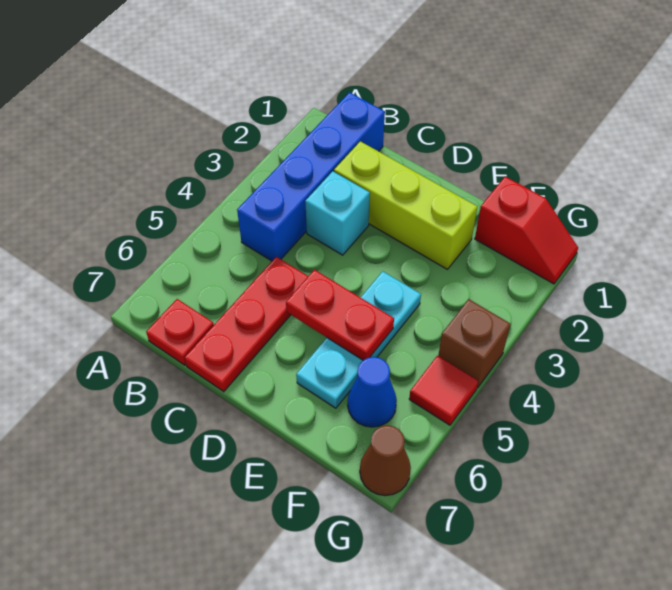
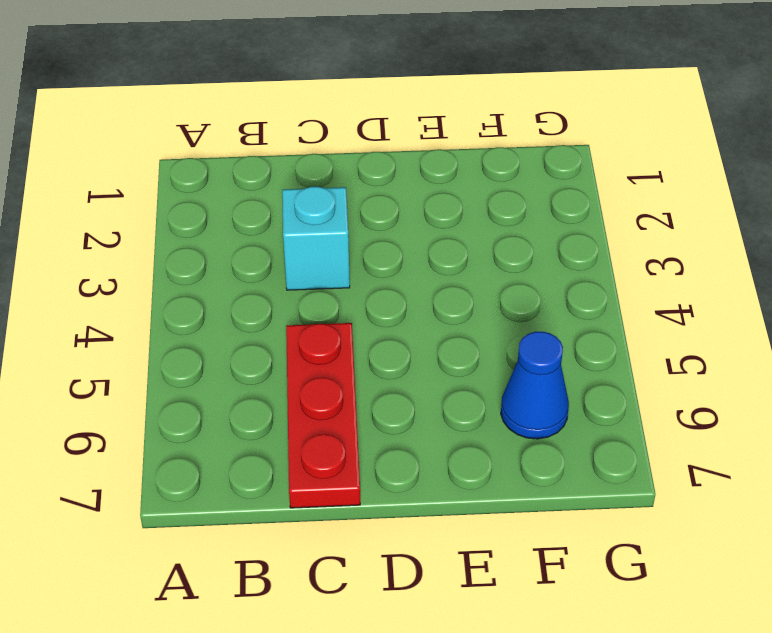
none -> blue brick B1:B4 level 1
none -> red plate B7 level 1
none -> lime brick C2:E2 level 1

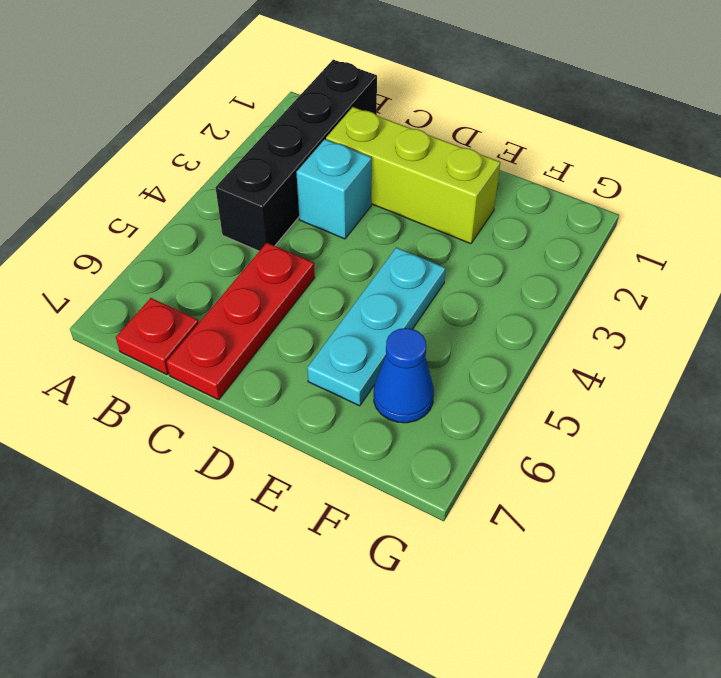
black brick B1:B4 level 1 -> blue brick B1:B4 level 1
none -> red slope F1:G1 level 1 top F
none -> brown brick G4 level 1
none -> red tile G5 level 1

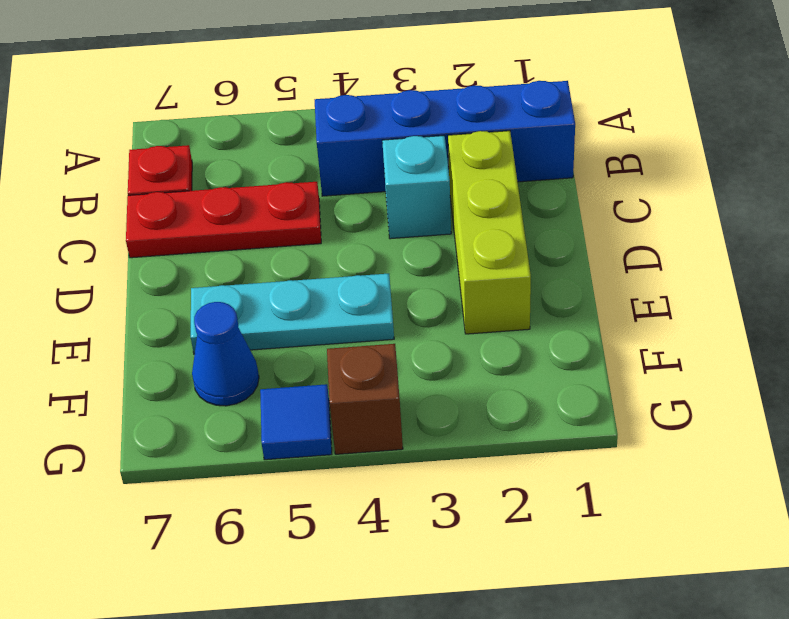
blue tile G5 level 1 -> red tile G5 level 1
none -> red slope F1:G1 level 1 top F
none -> brown cone G7 level 1
none -> red plate D5:E5 level 2

